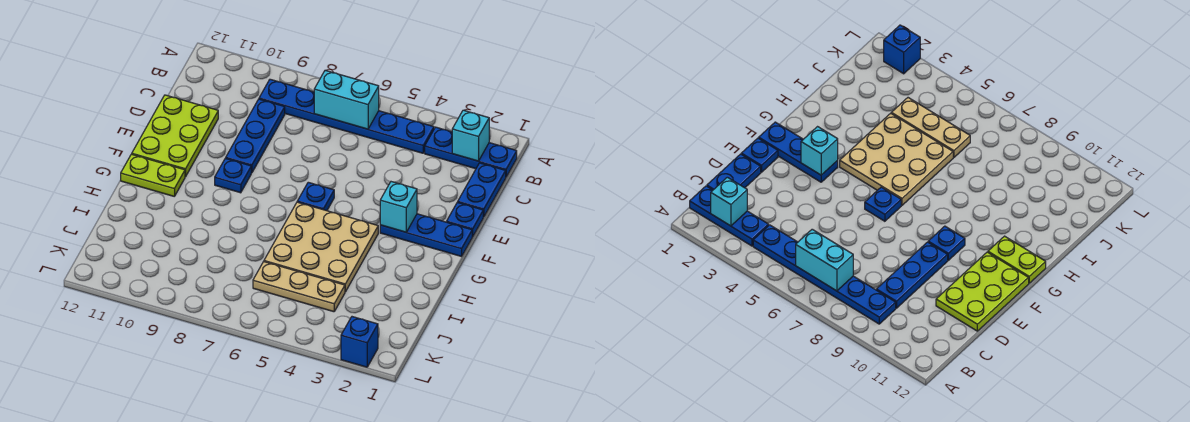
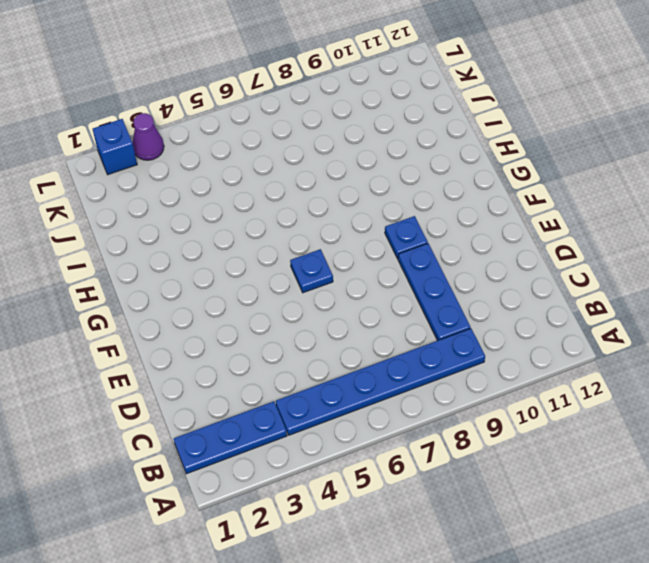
purple cone L3 level 1 -> none
none -> blue plate C1:D1 level 1
none -> lime plate D11:F12 level 1
none -> blue plate E1 level 1

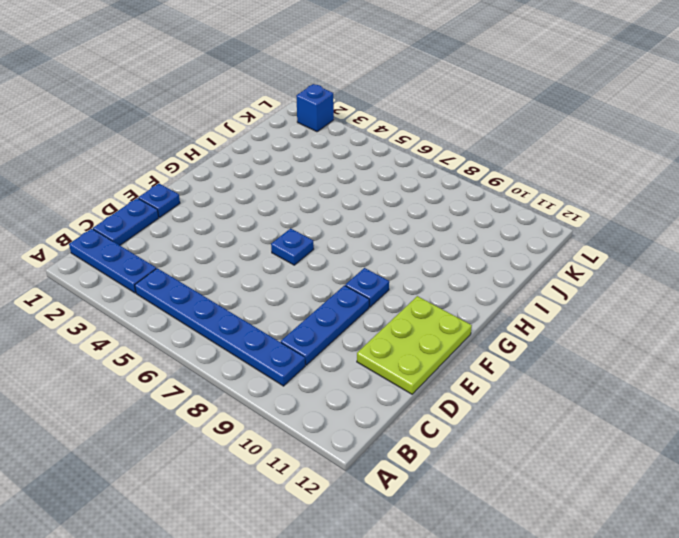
none -> blue plate F1:F3 level 1
none -> tan plate G4:I6 level 1
none -> lime plate G11:G12 level 1

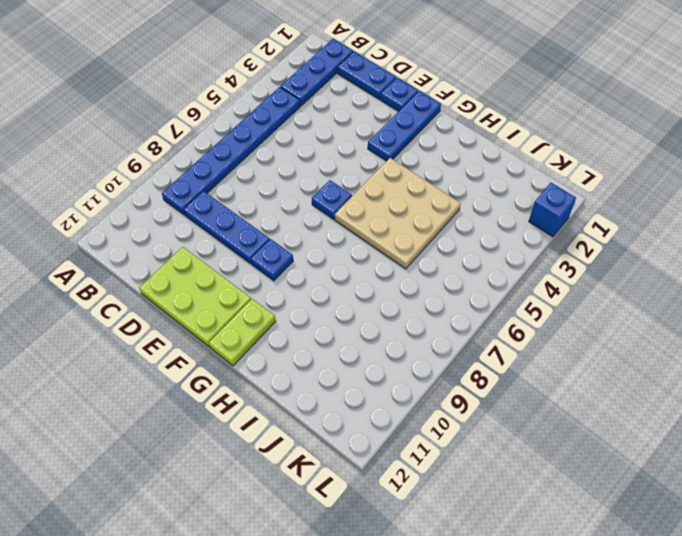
none -> tan plate J4:J6 level 1
none -> cyan brick B2 level 2
none -> cyan brick B6:B7 level 2

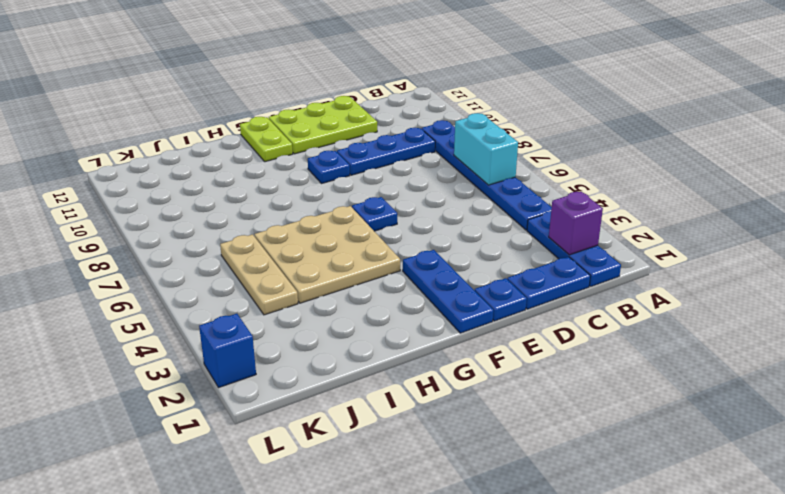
purple brick B2 level 2 -> cyan brick B2 level 2
none -> cyan brick F3 level 2

